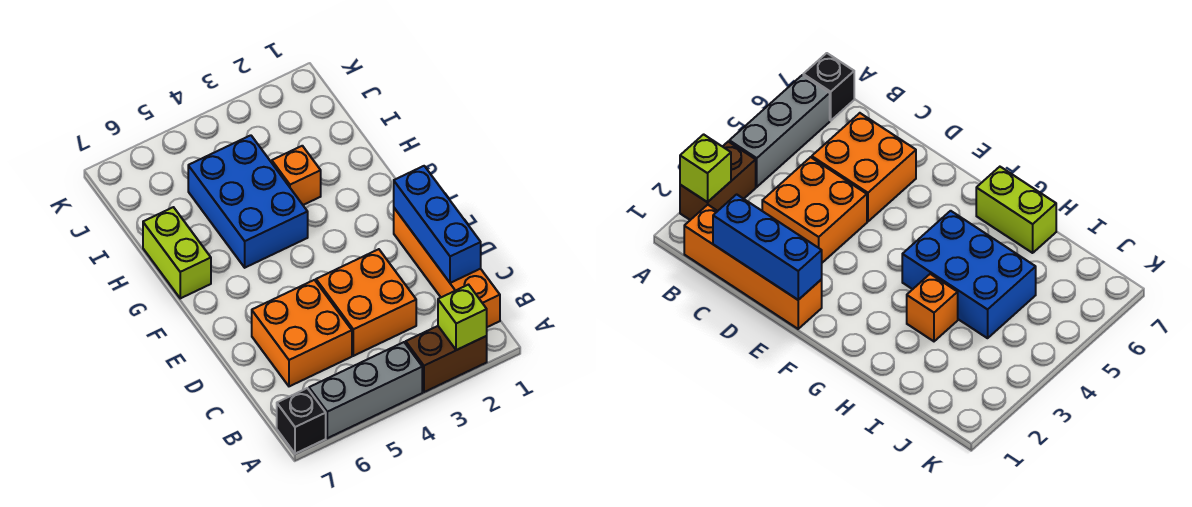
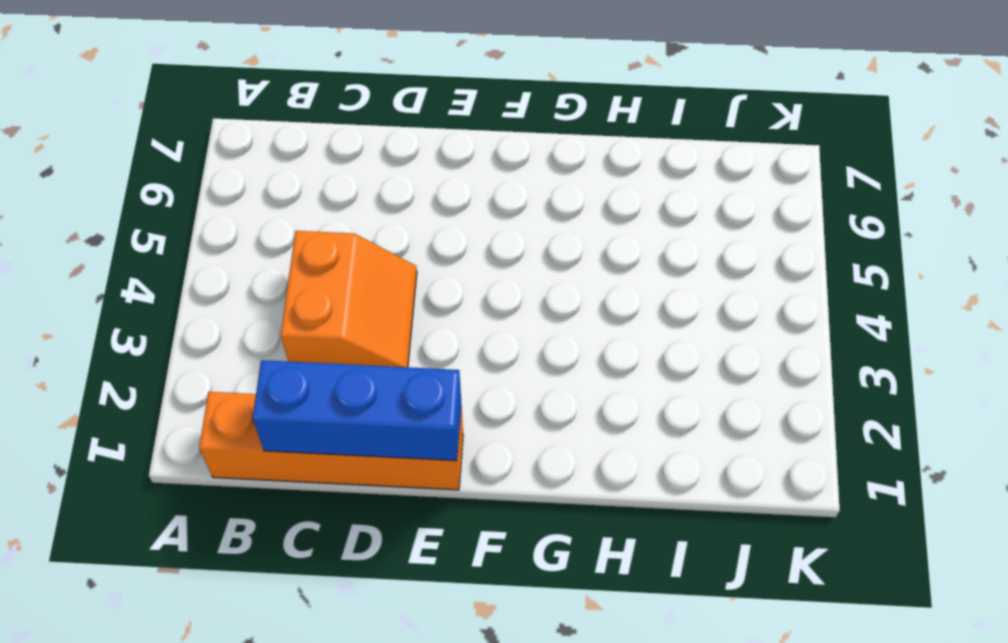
orange slope C3:D4 level 1 top C -> orange brick C3:D4 level 1
none -> brown brick A2:A3 level 1
none -> grey brick A4:A6 level 1

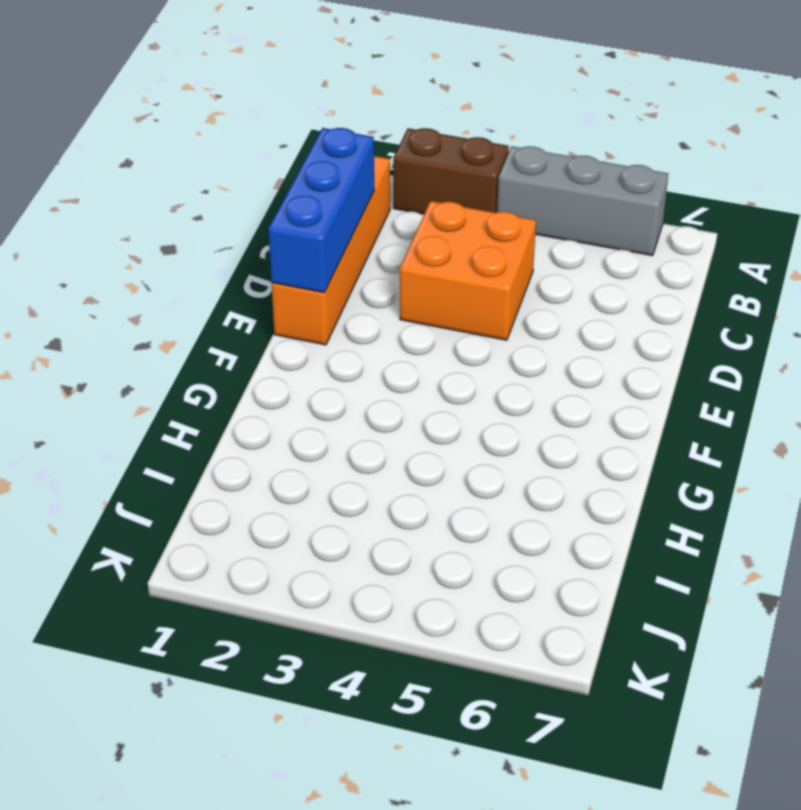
none -> black brick A7 level 1
none -> orange brick C5:D6 level 1

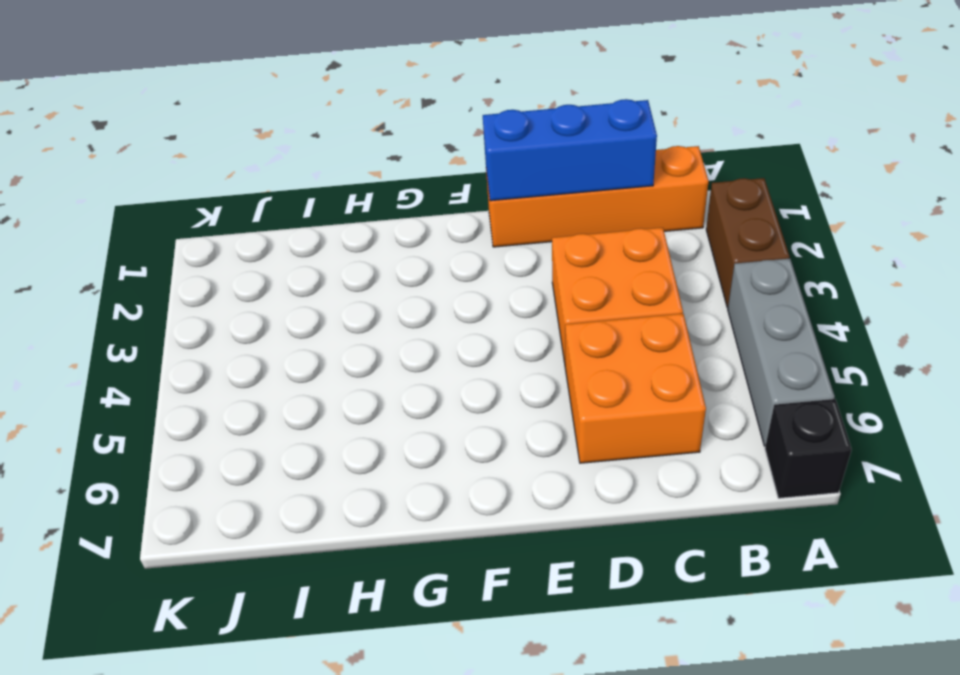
none -> blue brick G4:I5 level 1
none -> lime brick G7:H7 level 1

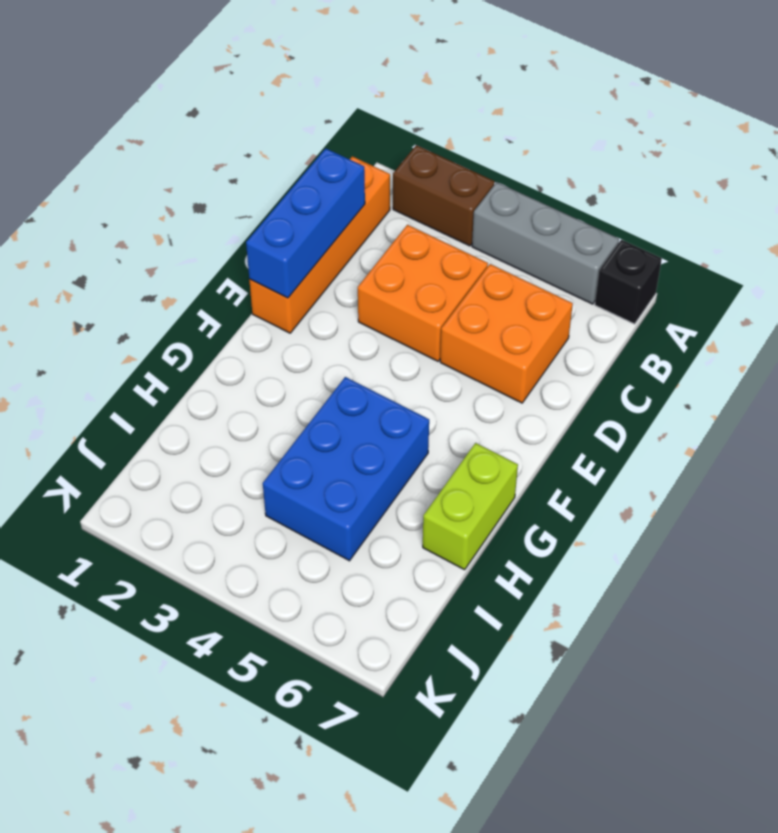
none -> orange brick H3 level 1
none -> lime brick A2 level 2

